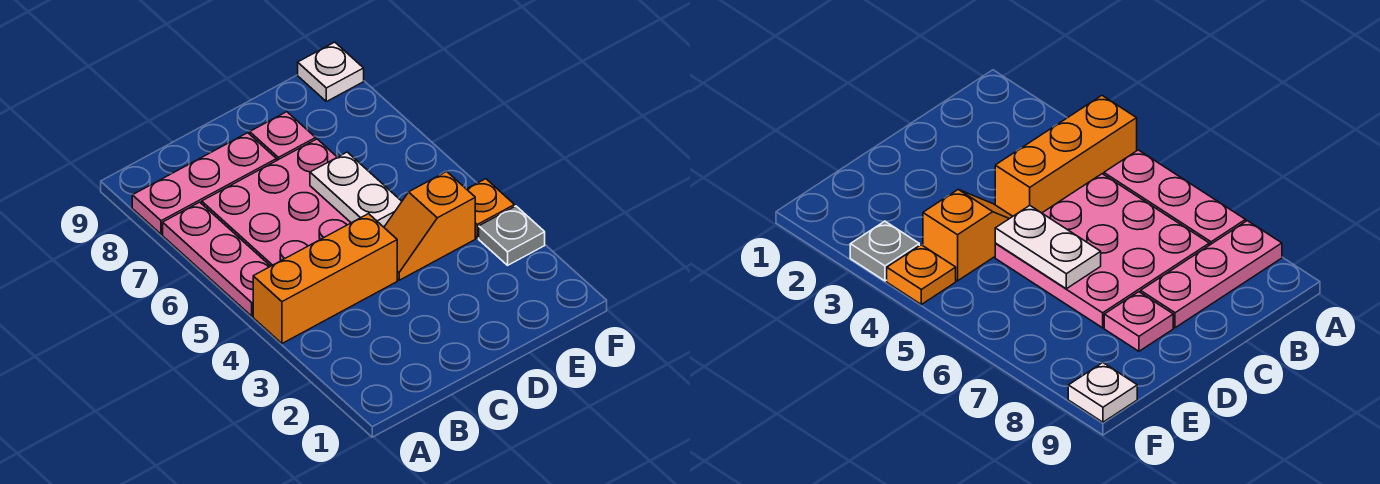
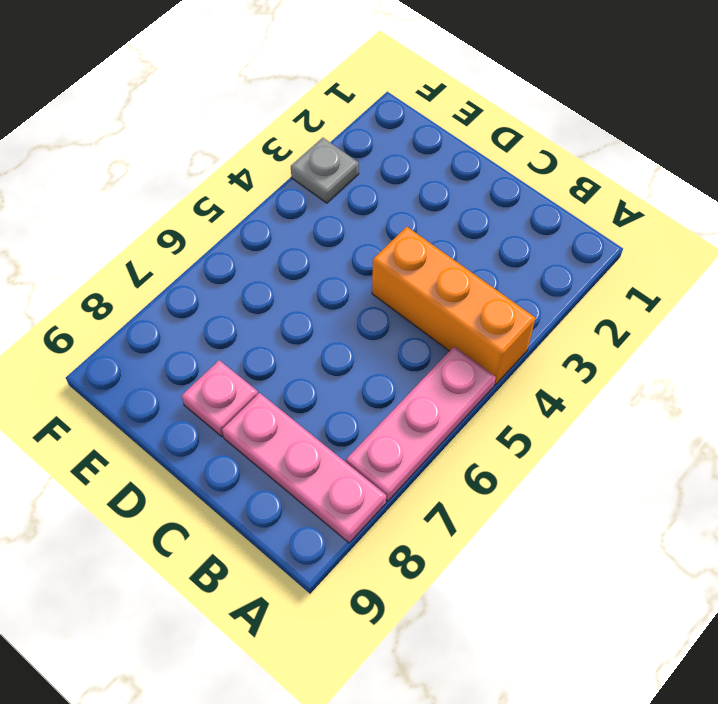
none -> pink plate B5:D7 level 1
none -> orange slope D4:E4 level 1 top E

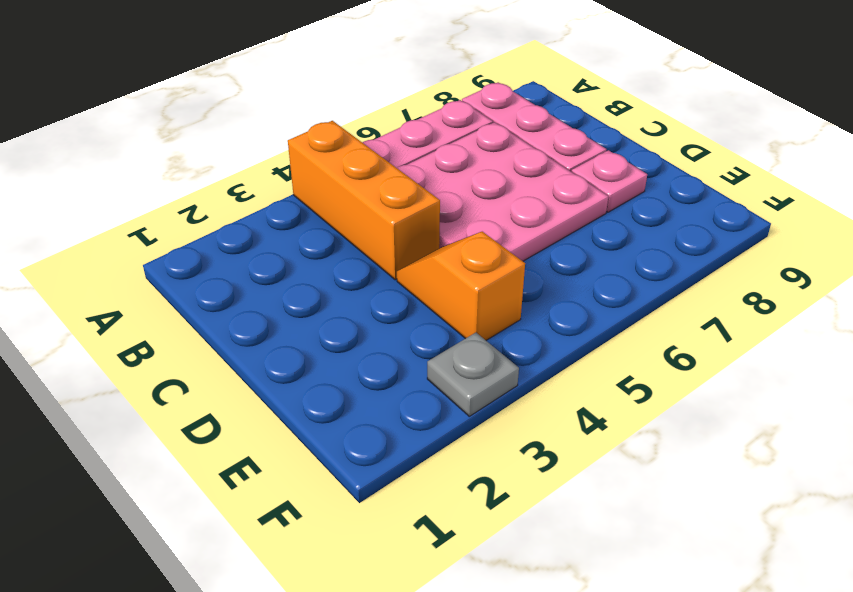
none -> orange plate F4 level 1
none -> white plate F9 level 1

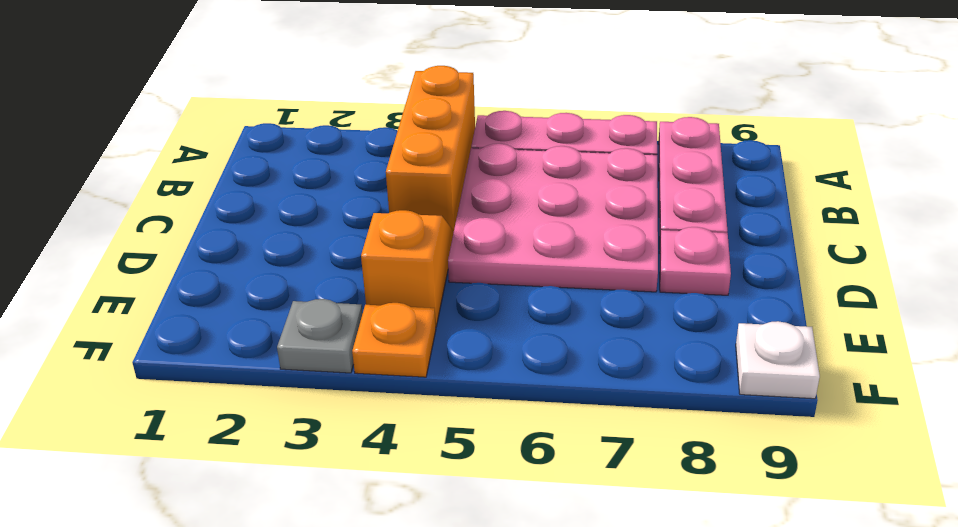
none -> white plate D5:D6 level 2

